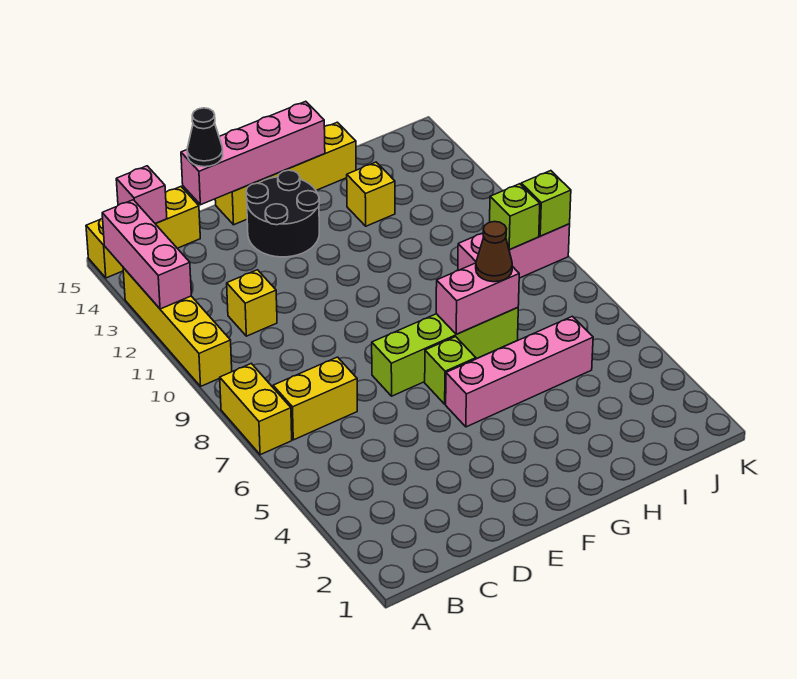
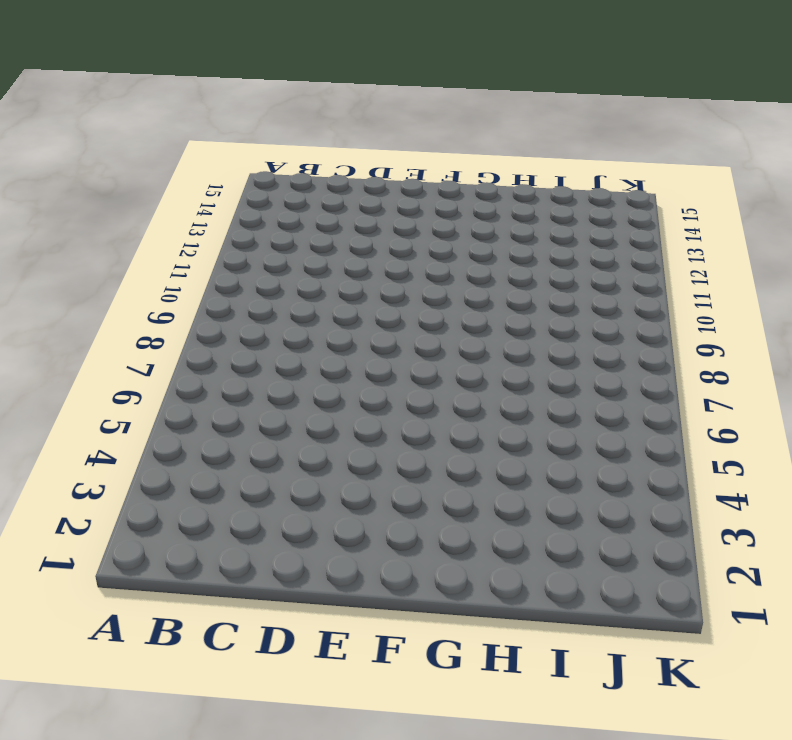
none -> yellow brick A7:A8 level 1
none -> yellow brick A10:A13 level 1
none -> yellow brick A15:C15 level 1

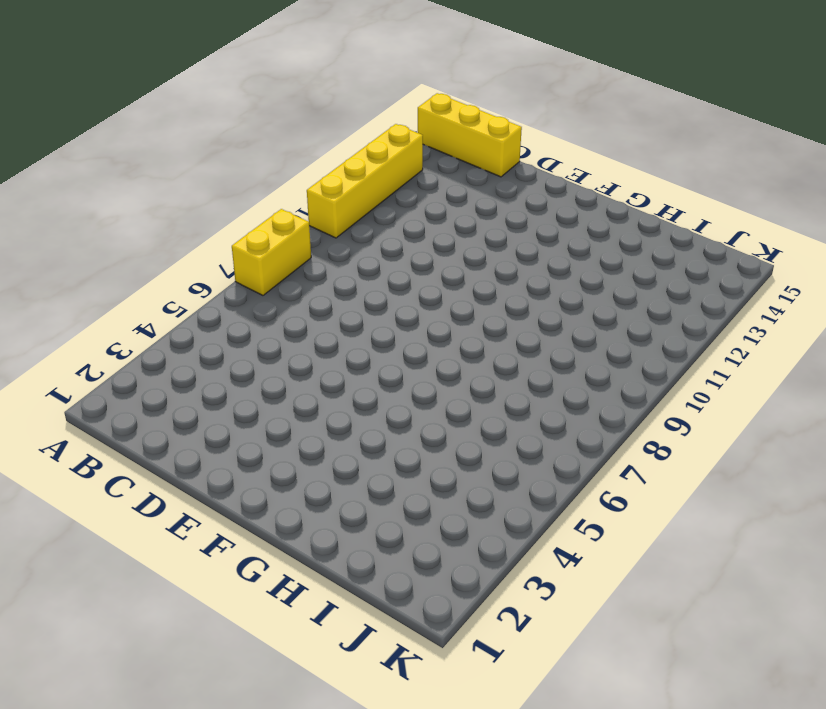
none -> yellow brick B7:C7 level 1
none -> yellow brick C11 level 1
none -> lime brick E7:H7 level 1

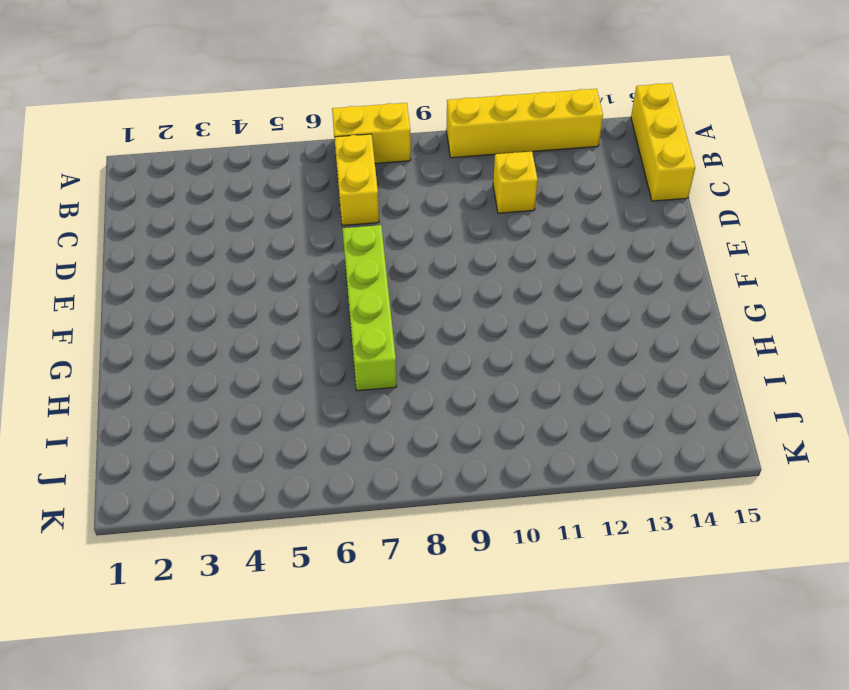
none -> black round brick E13:F14 level 1
none -> yellow brick E15:H15 level 1
none -> pink brick F5:I5 level 1

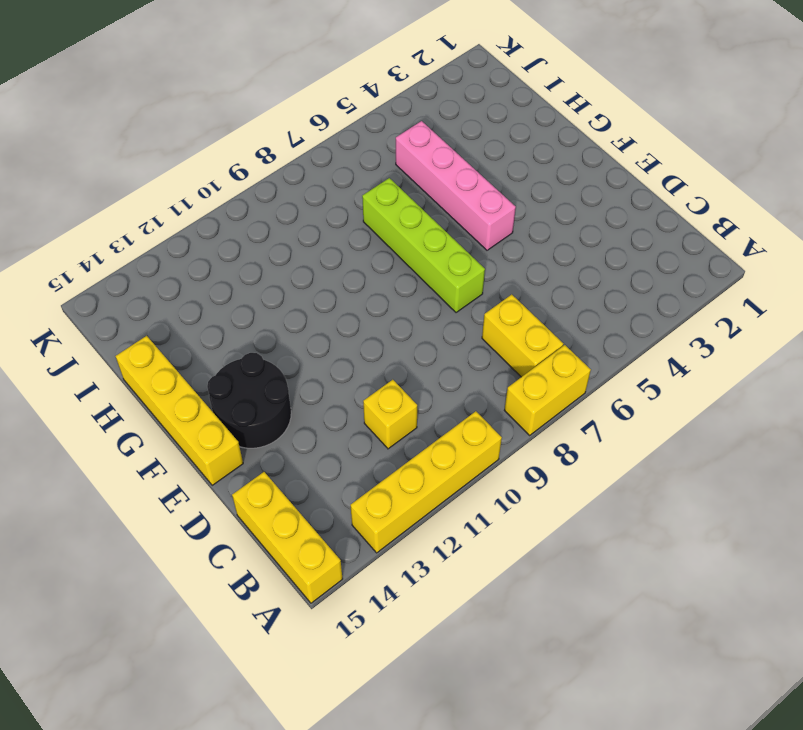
none -> lime brick F6 level 1
none -> yellow brick H13 level 1
none -> pink brick I9:K9 level 1

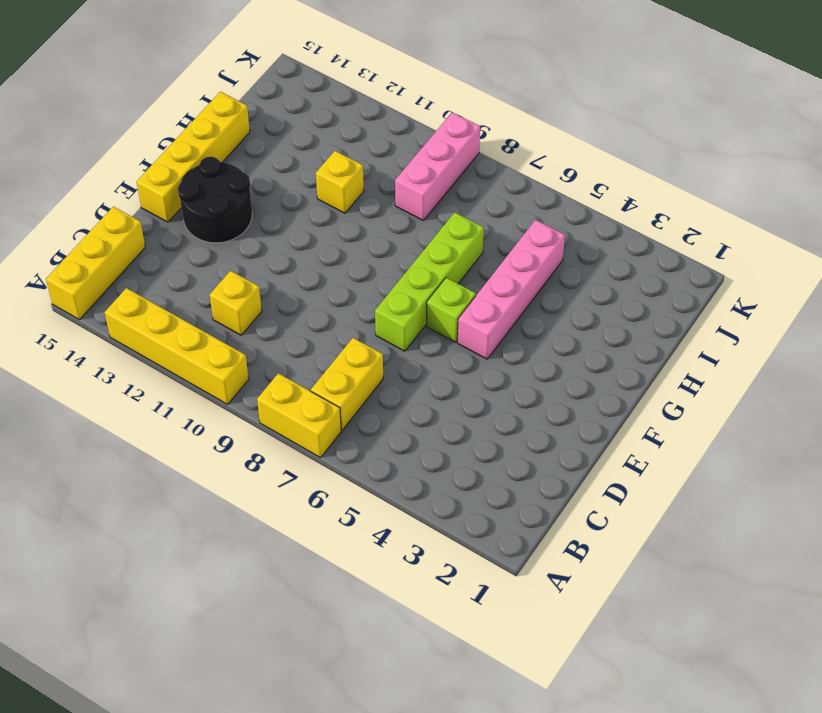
yellow brick H11 level 1 -> yellow brick H13 level 1
none -> pink brick A12:A14 level 2
none -> pink brick B15 level 2
none -> pink brick D15:G15 level 2

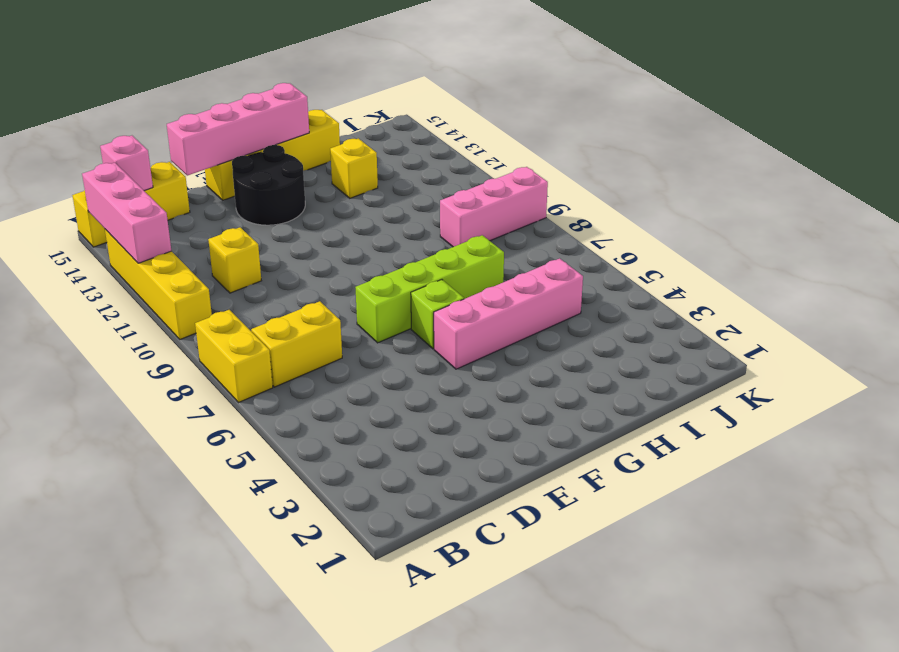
none -> pink brick G7:H7 level 2
none -> lime brick J9 level 2
none -> lime brick K9 level 2

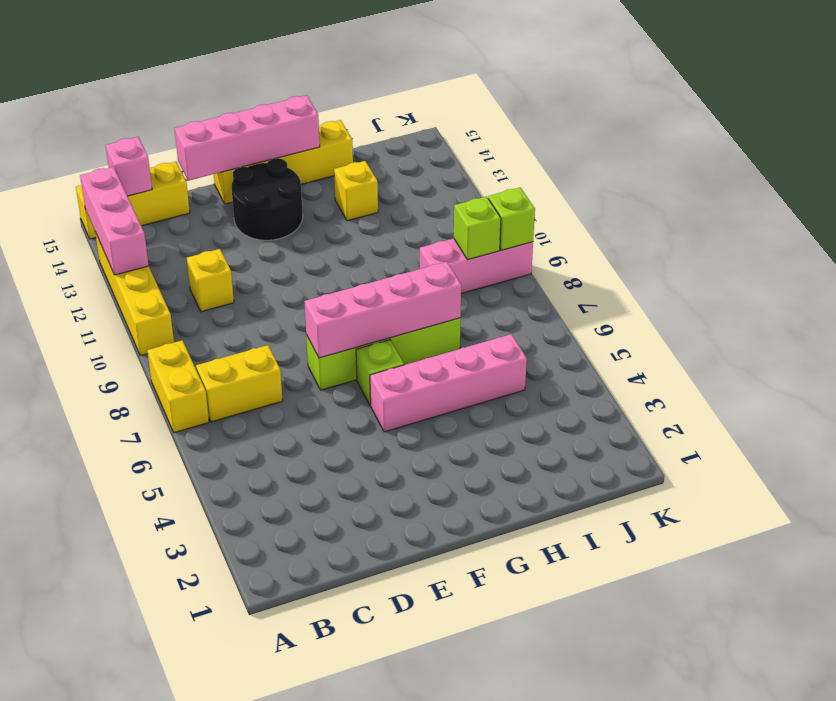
pink brick E7:H7 level 2 -> pink brick G7:H7 level 2
none -> black cone D15 level 3
none -> brown cone H7 level 3

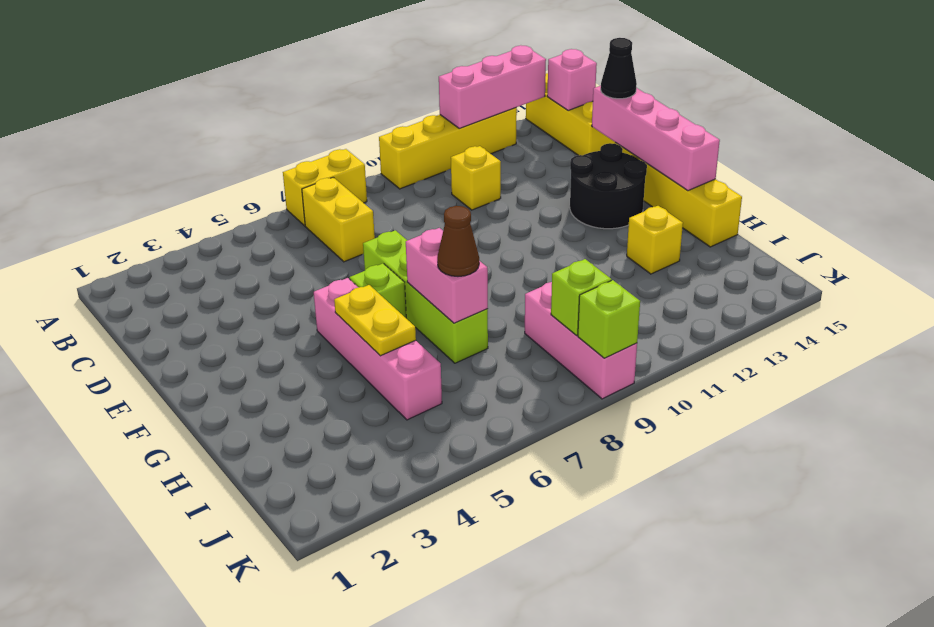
yellow plate G5:H5 level 2 -> none

